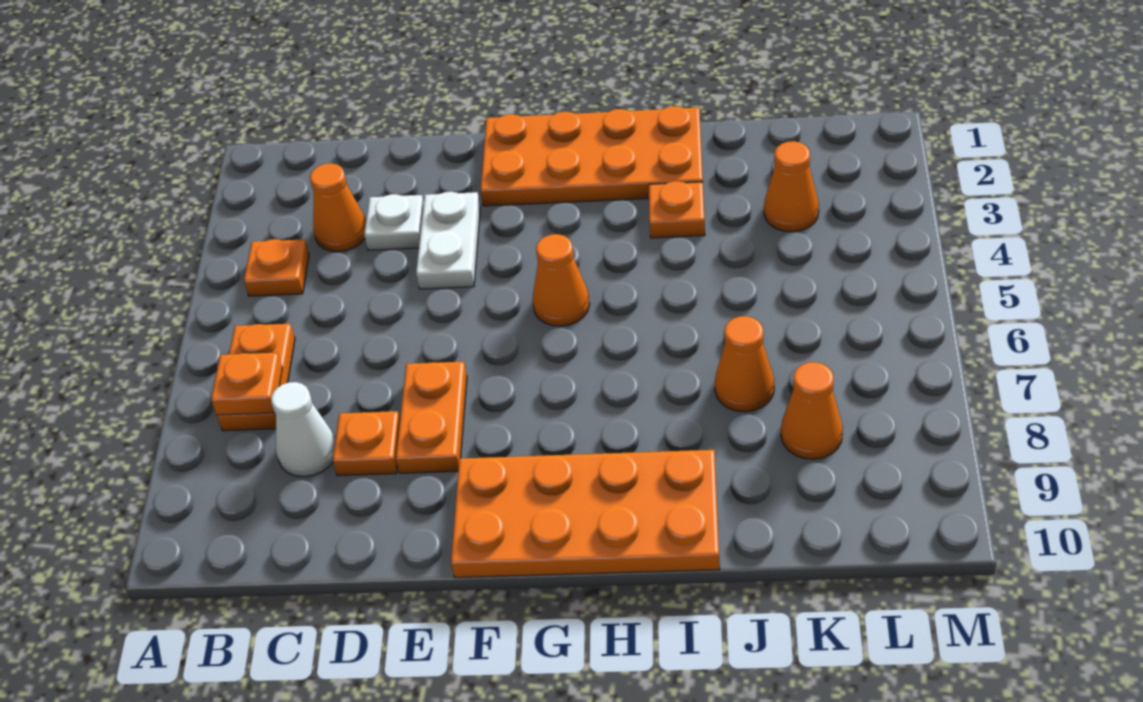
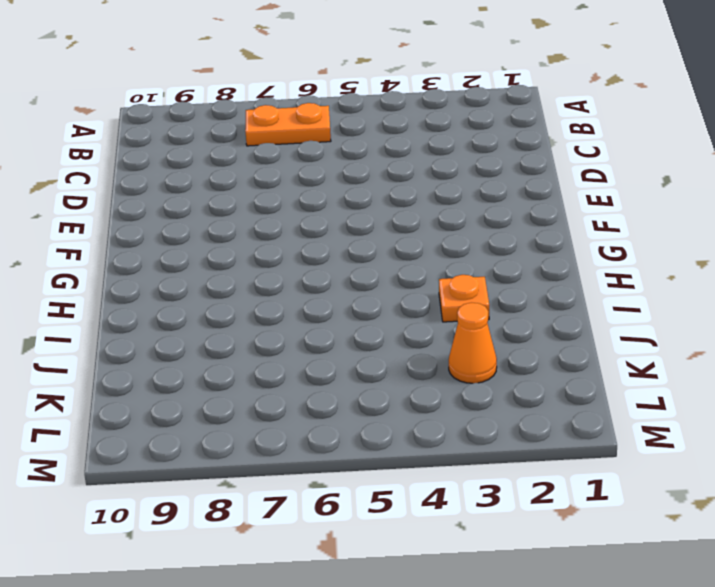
none -> orange plate B4 level 1
none -> orange cone C3 level 1
none -> white cone C8 level 1

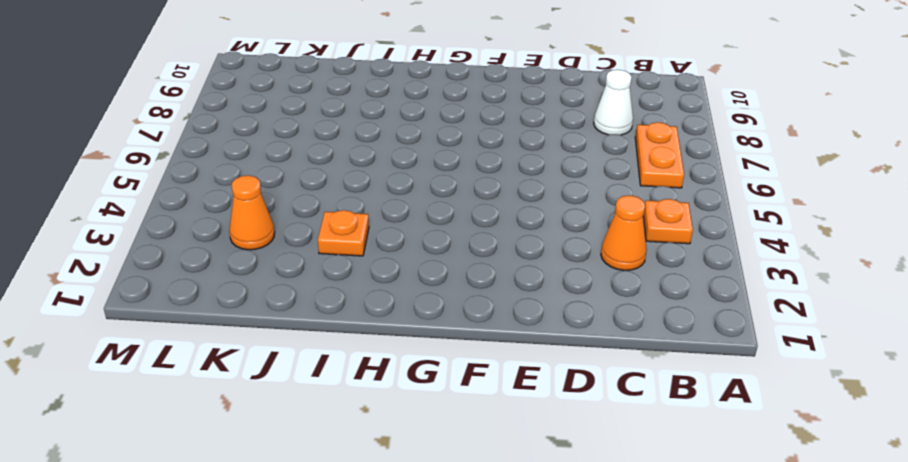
none -> white plate D3 level 1
none -> orange plate D8 level 1
none -> white plate E3:E4 level 1

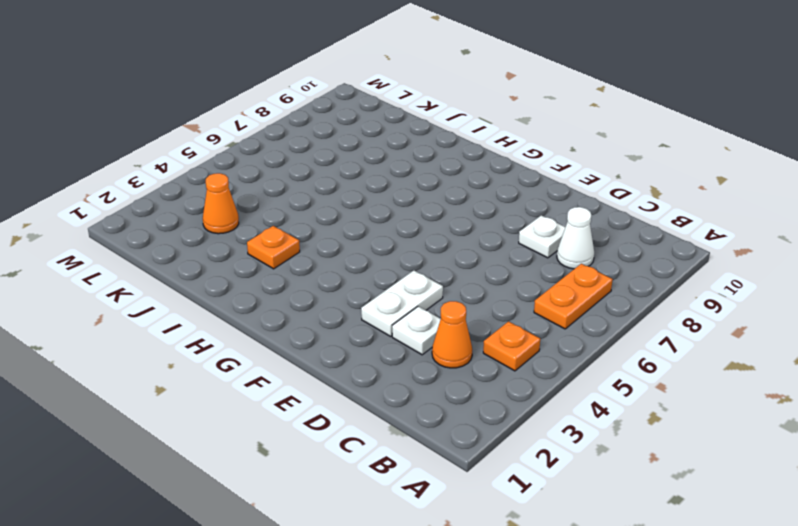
white plate D8 level 1 -> orange plate D8 level 1
none -> orange plate E7:E8 level 1
none -> orange plate F1:I2 level 1
none -> orange plate F9:I10 level 1

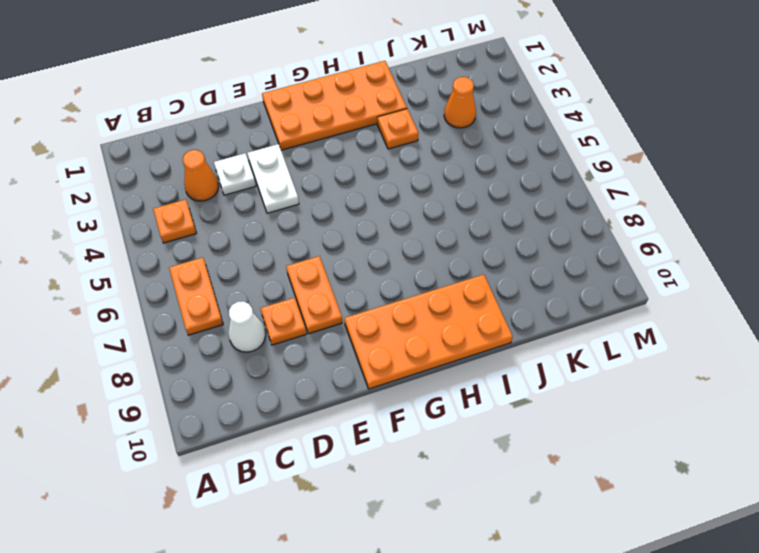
none -> orange cone G5 level 1
none -> orange cone J7 level 1
none -> orange cone K8 level 1

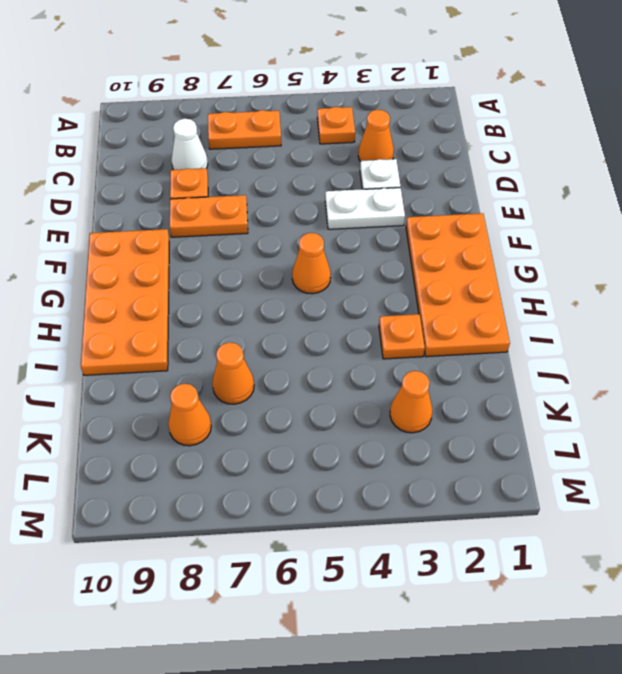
none -> orange plate B7 level 2

